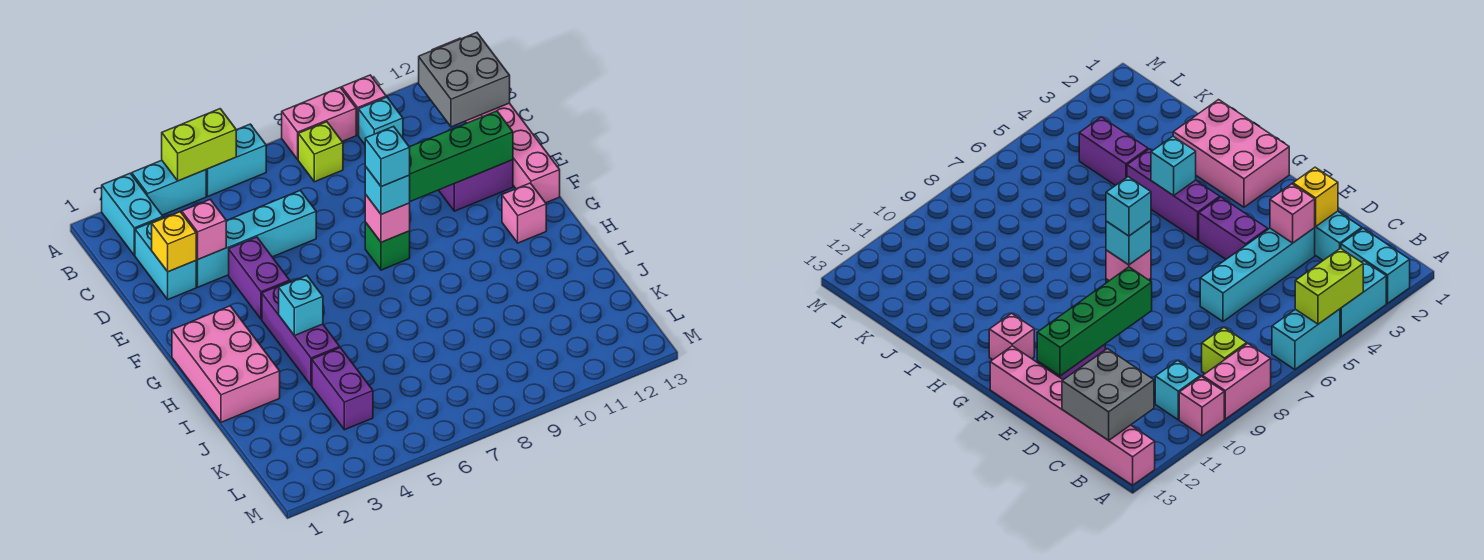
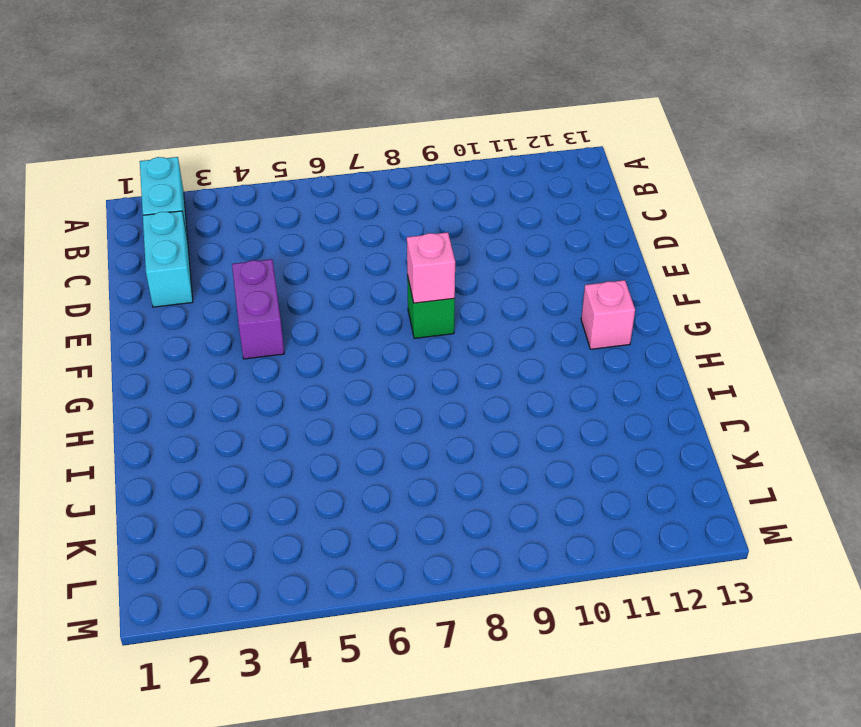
none -> cyan brick A3:A4 level 1
none -> cyan brick A5:A6 level 1
none -> pink brick A8:A9 level 1

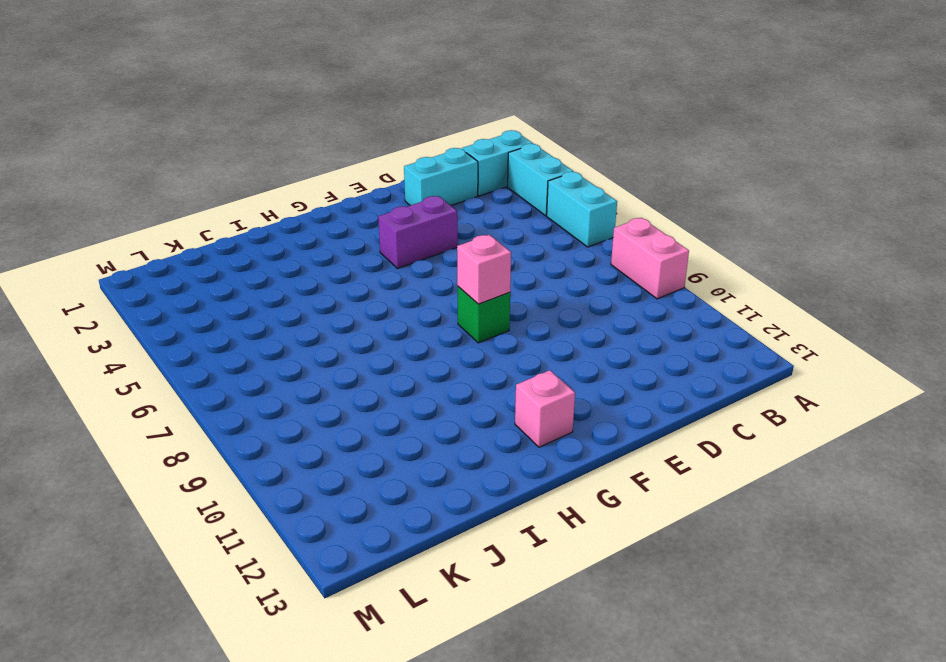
none -> pink brick A10 level 1
none -> pink brick A13:F13 level 1
none -> lime brick B8 level 1

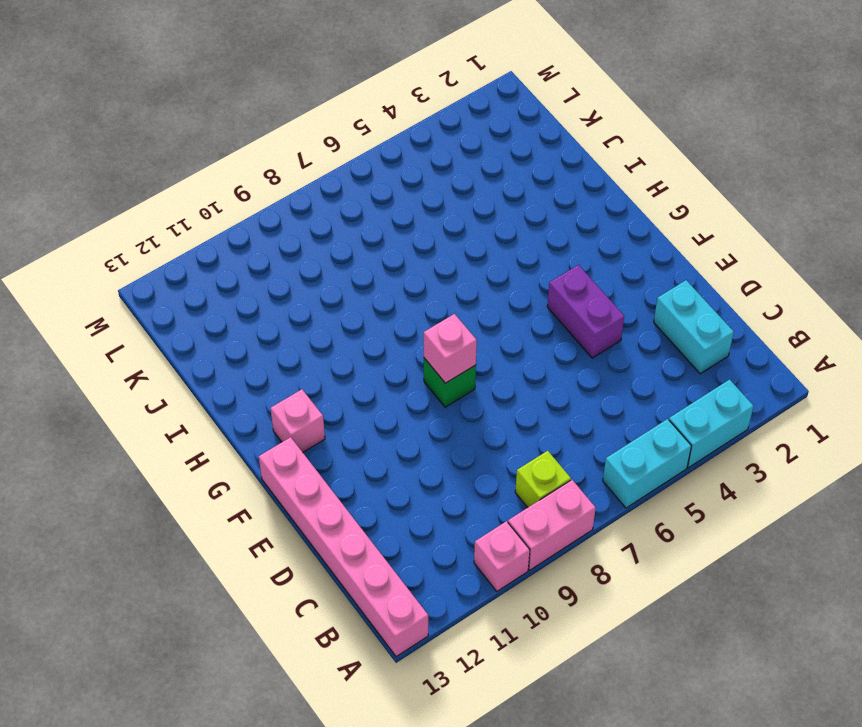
none -> cyan brick A2:B2 level 1
none -> cyan brick B10 level 1
none -> cyan brick D3:D6 level 1

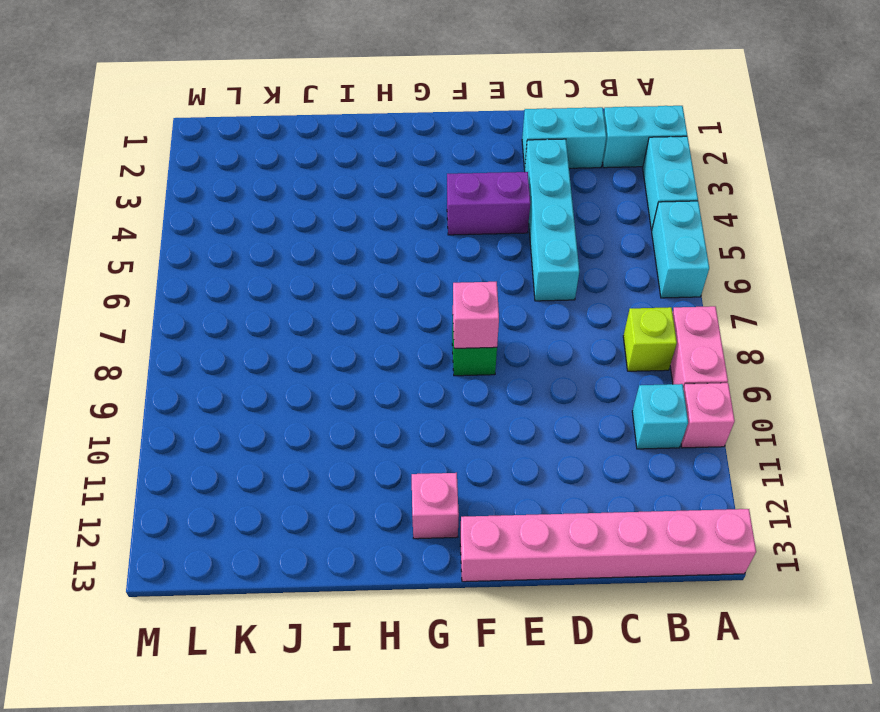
none -> purple brick E11:E12 level 1
none -> pink brick G1:I2 level 1
none -> purple brick G4:I4 level 1

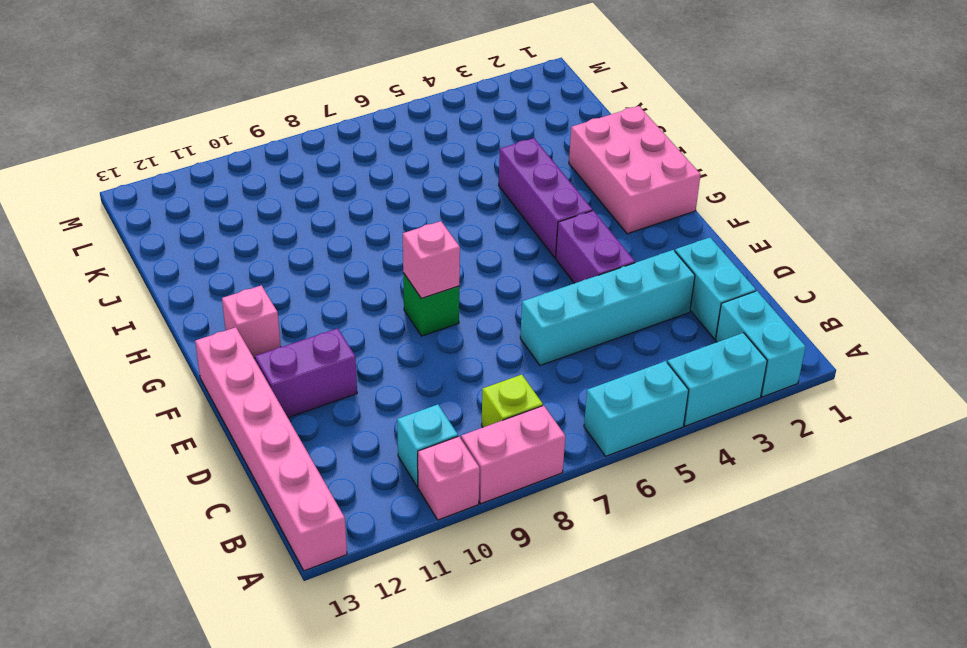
none -> purple brick J4:K4 level 1
none -> lime brick A4:A5 level 2
none -> grey brick B12:C13 level 2

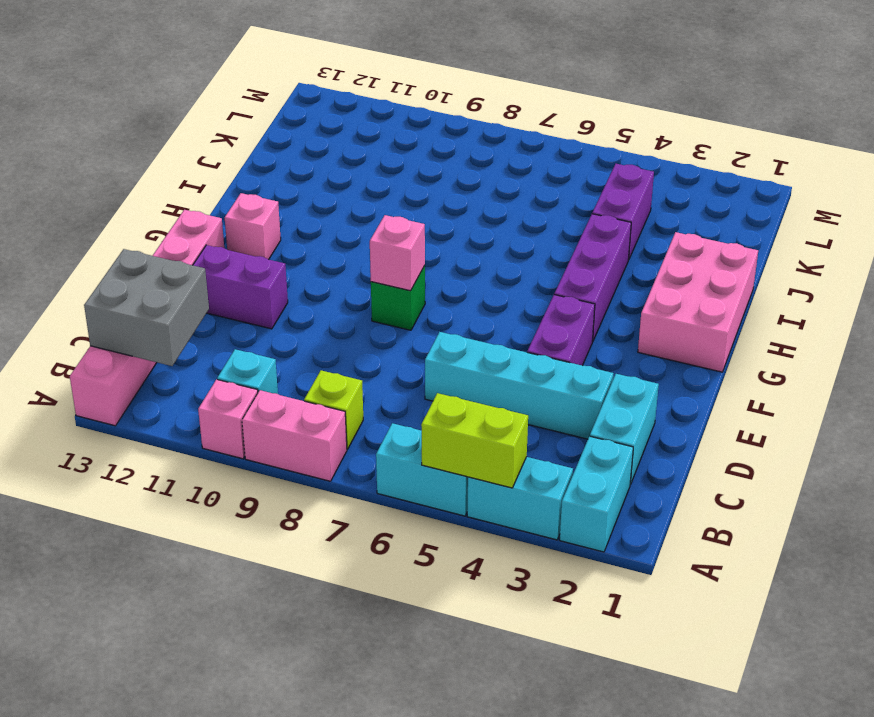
none -> yellow brick D2 level 2
none -> pink brick D3 level 2
none -> green brick E9:E12 level 2

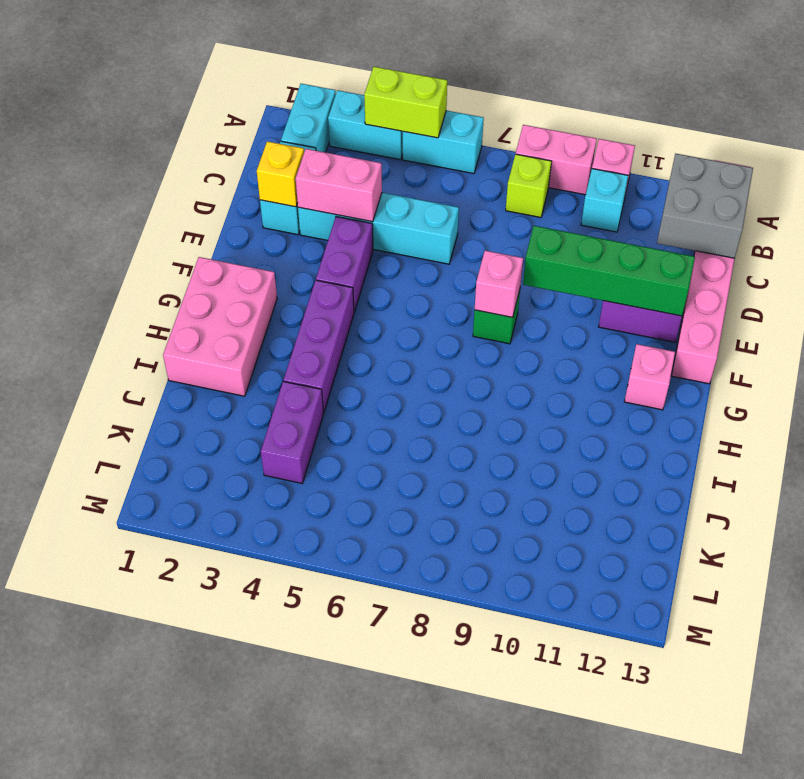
pink brick D3:D4 level 2 -> pink brick D3 level 2
none -> cyan brick H4 level 2
none -> cyan brick F8 level 3
none -> cyan brick F8 level 4

